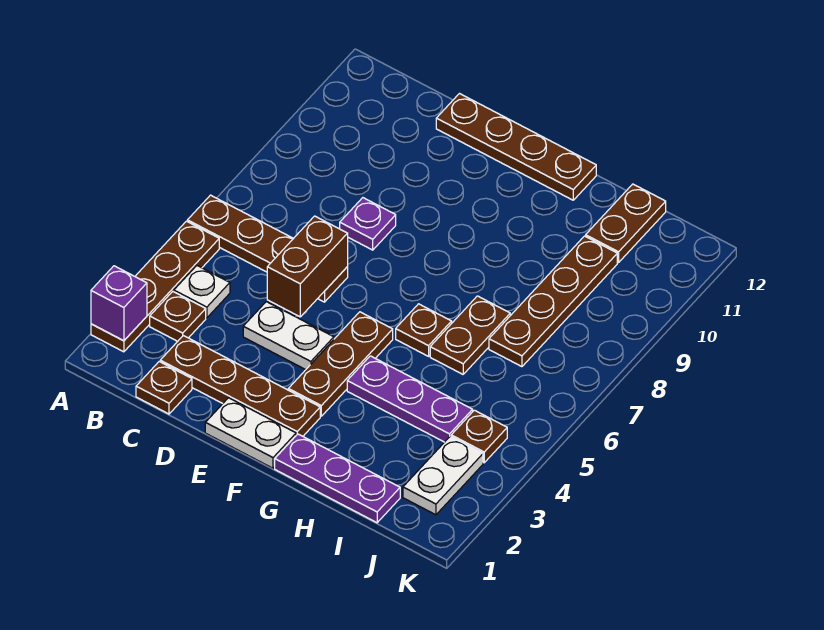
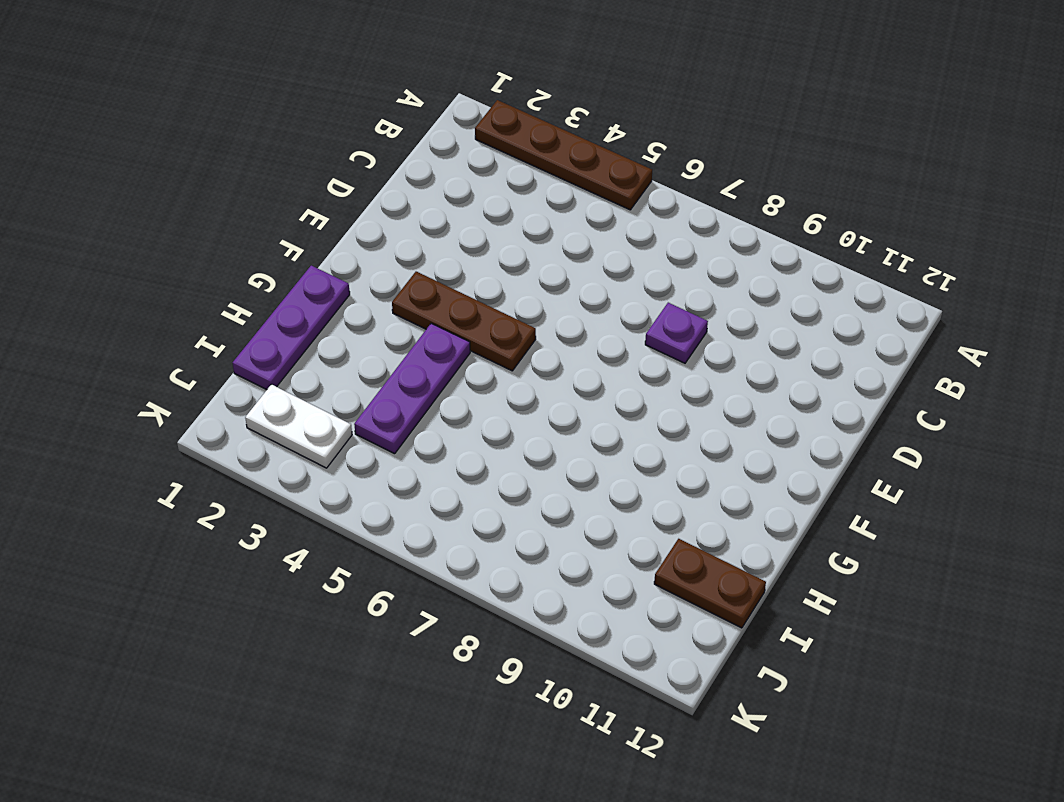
none -> brown plate A6:D6 level 1
none -> brown plate B3 level 1
none -> white plate B4 level 1

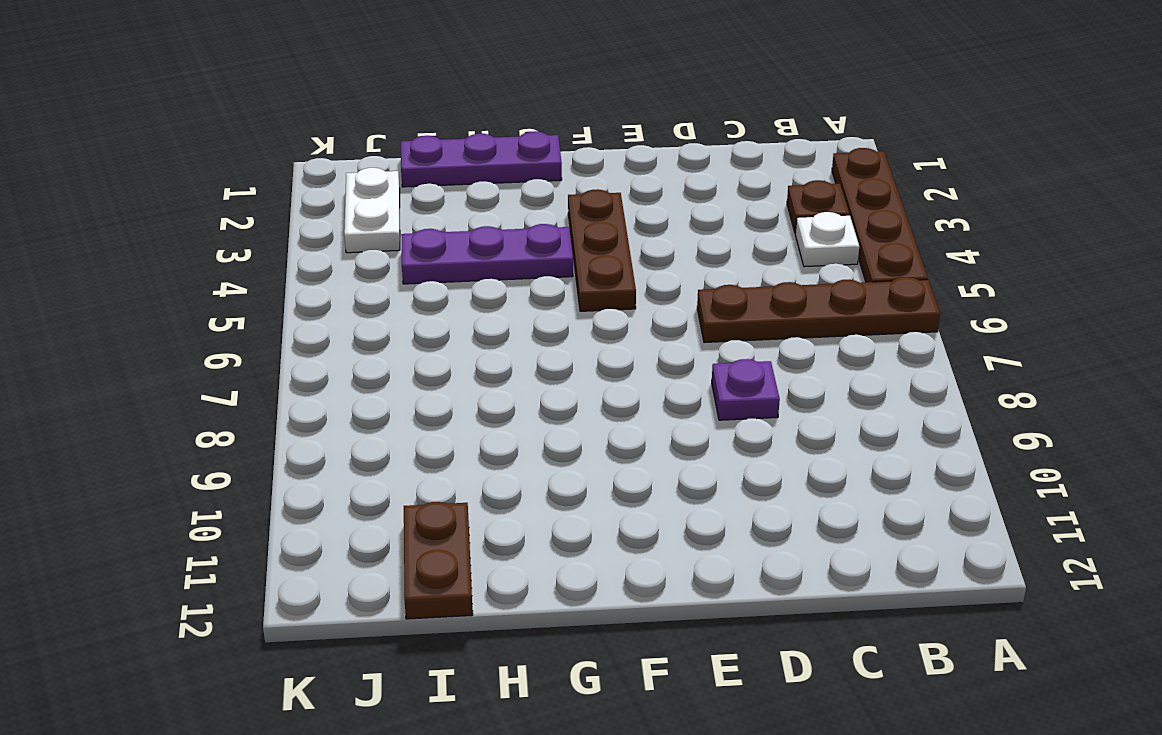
none -> brown plate C1 level 1
none -> brown plate C2:F2 level 1
none -> white plate D4:E4 level 1

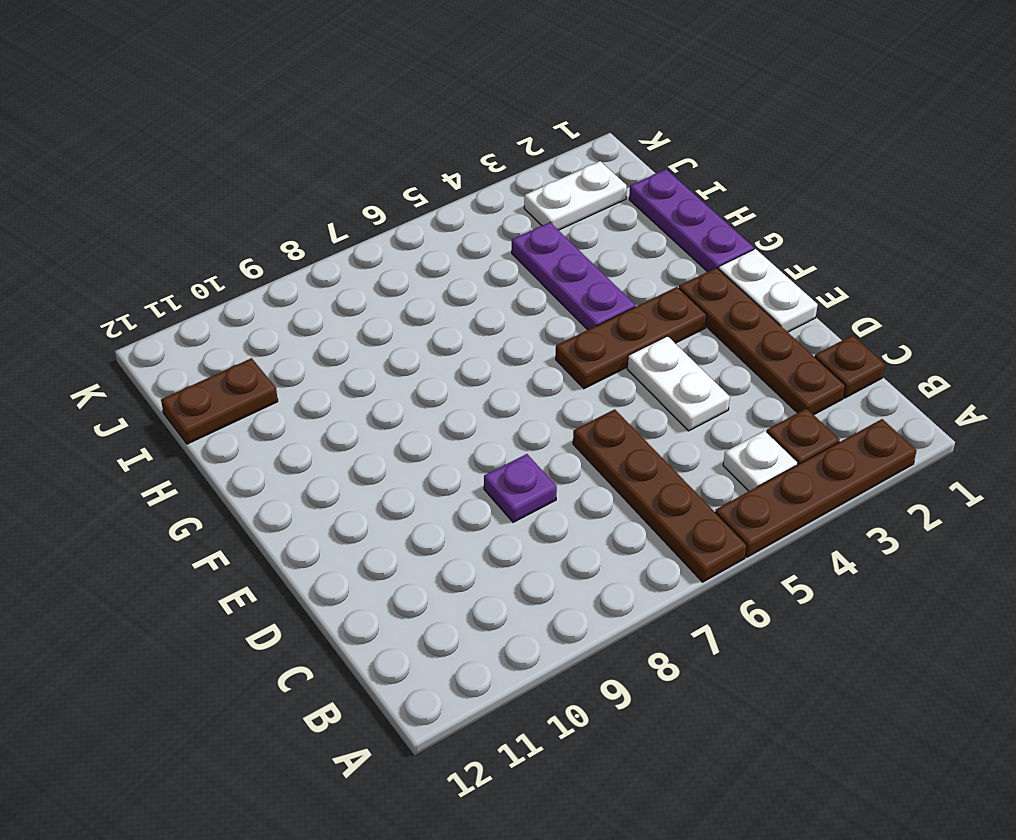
none -> brown plate D12:G12 level 1
none -> brown plate G6 level 1
none -> brown plate H6:H7 level 1

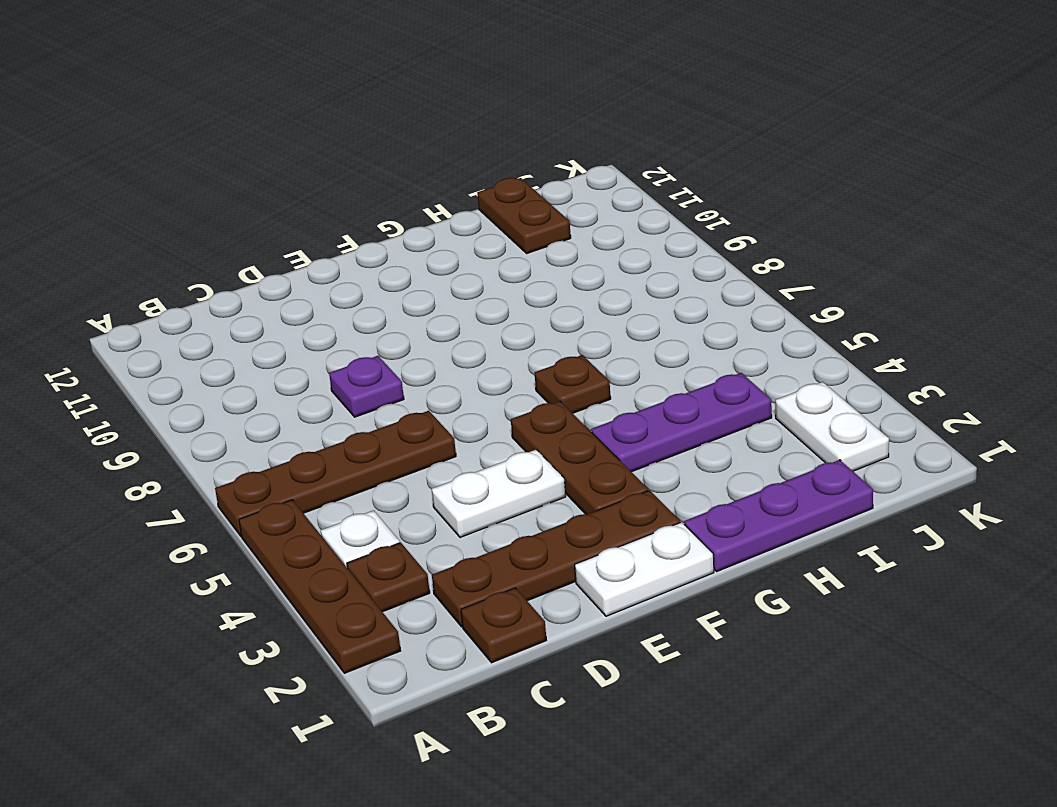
none -> brown plate D12:G12 level 1
none -> brown plate H6:H7 level 1
none -> brown plate I7:I10 level 1

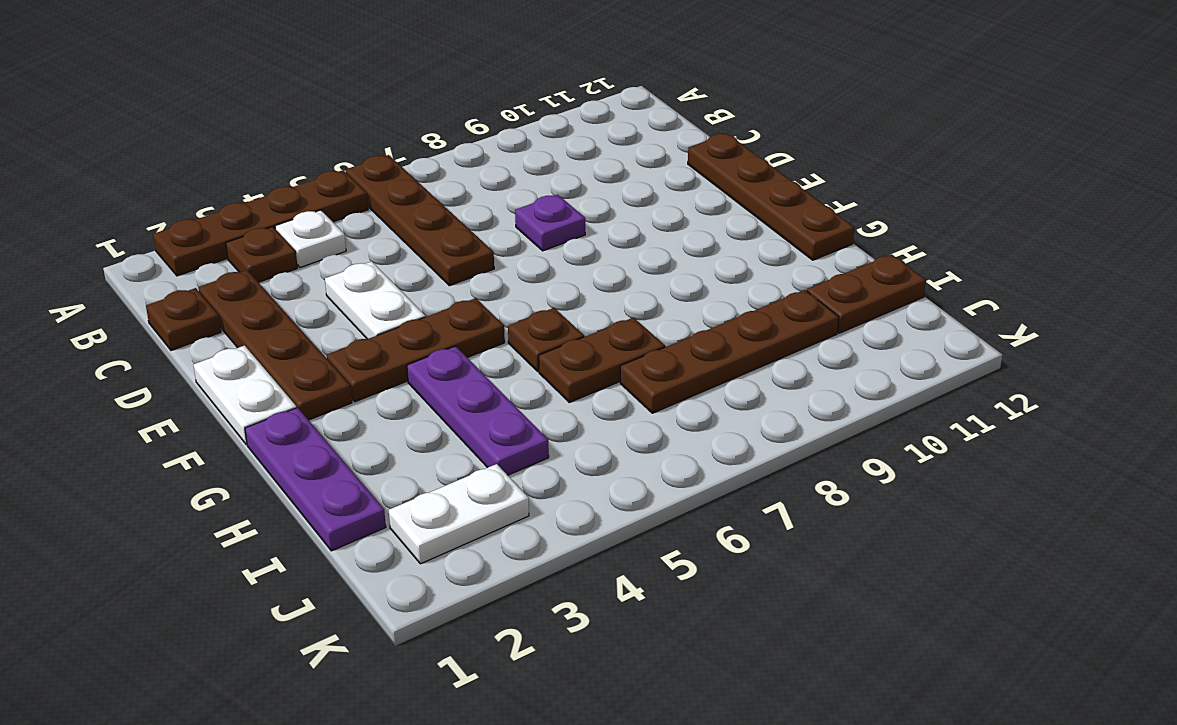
none -> brown plate J4 level 1
none -> purple brick A2 level 2
none -> brown brick D5:D6 level 2

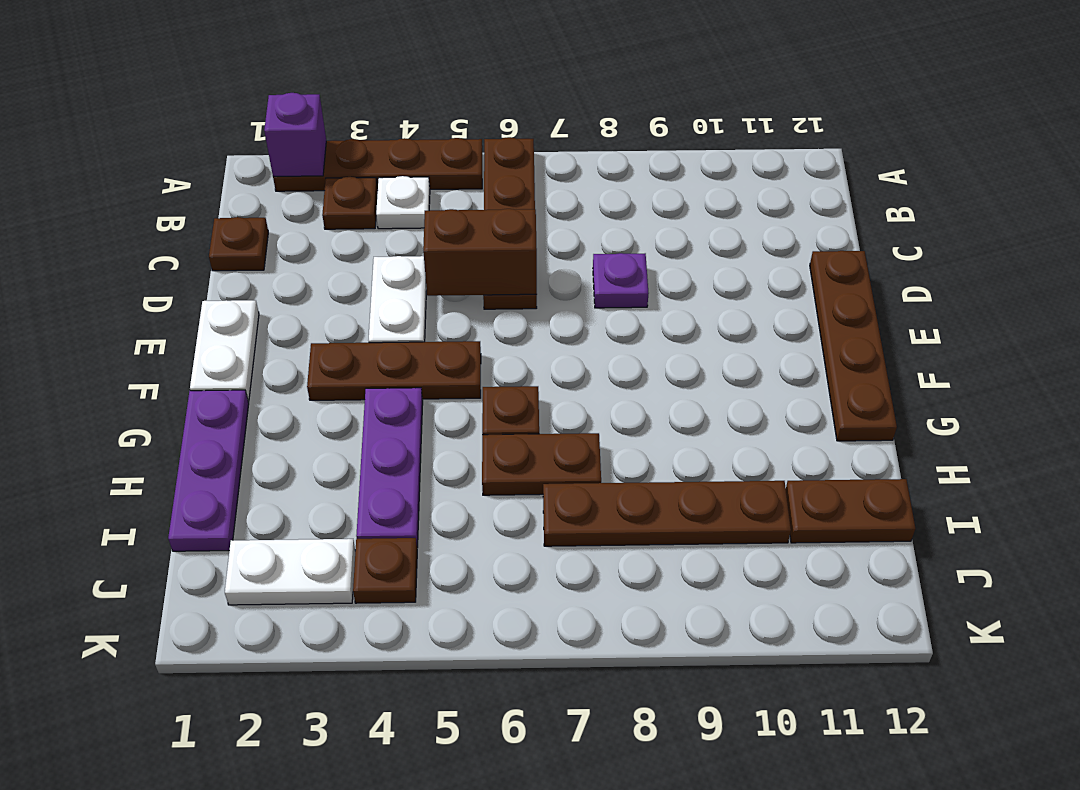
none -> brown plate C2:F2 level 1

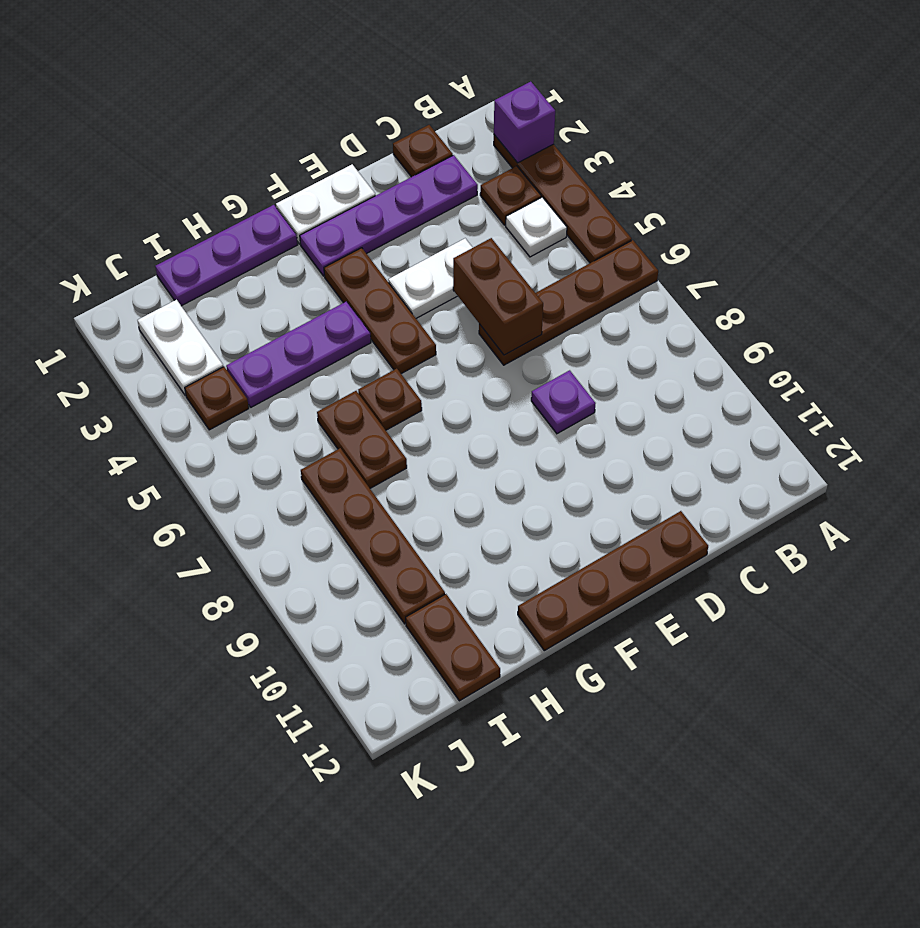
purple plate C2:F2 level 1 -> brown plate C2:F2 level 1

